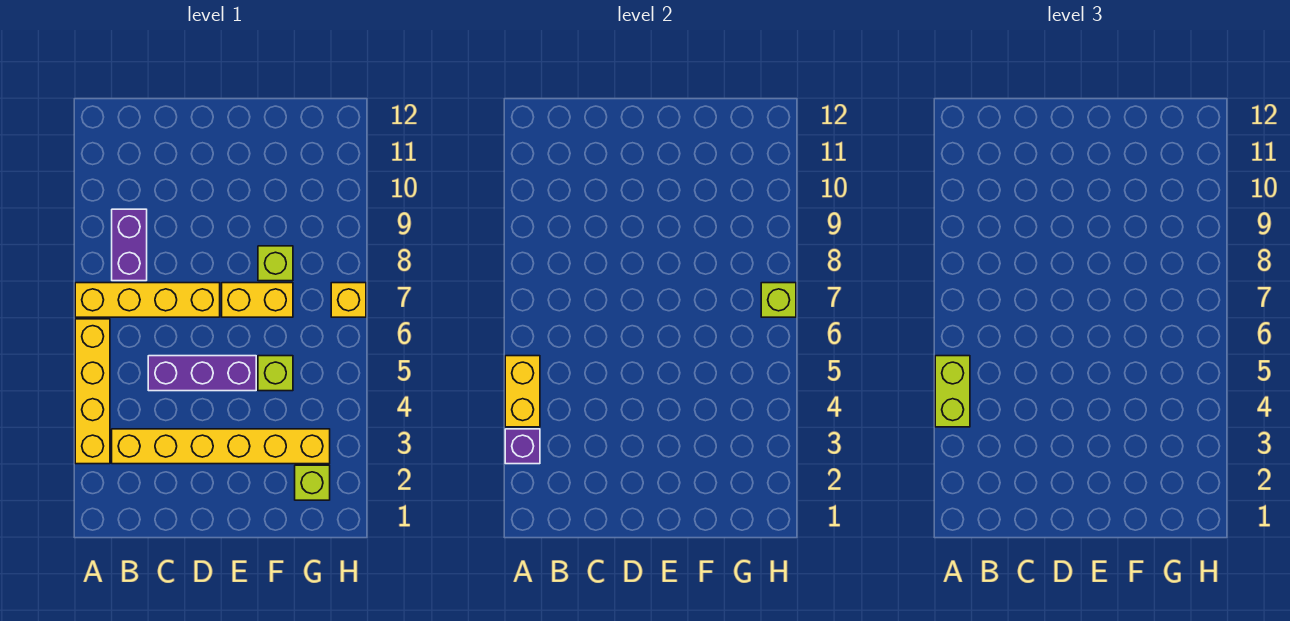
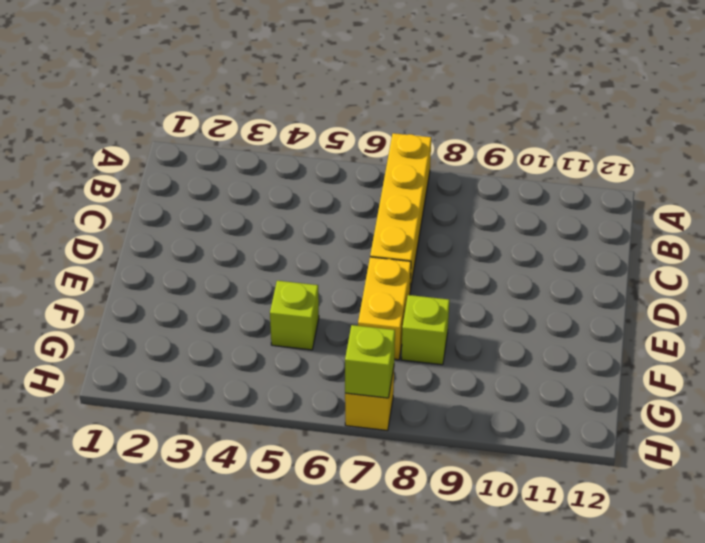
none -> yellow brick A3:A6 level 1
none -> yellow brick B3:G3 level 1
none -> purple brick B8:B9 level 1

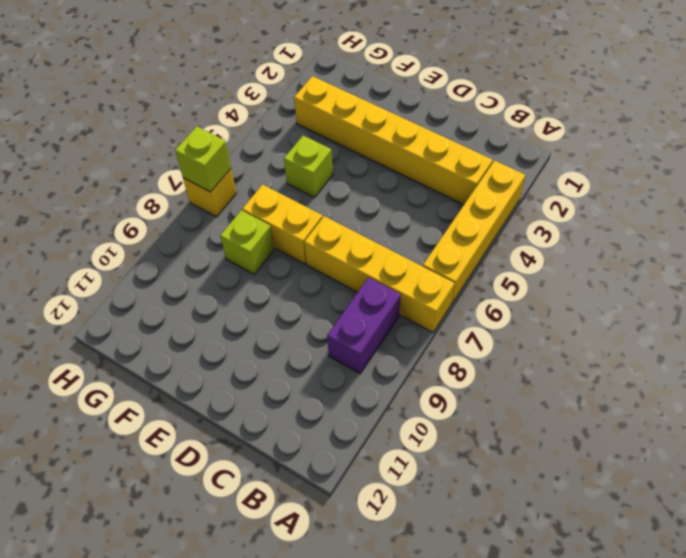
none -> purple brick C5:E5 level 1
none -> lime brick G2 level 1
none -> purple brick A3 level 2

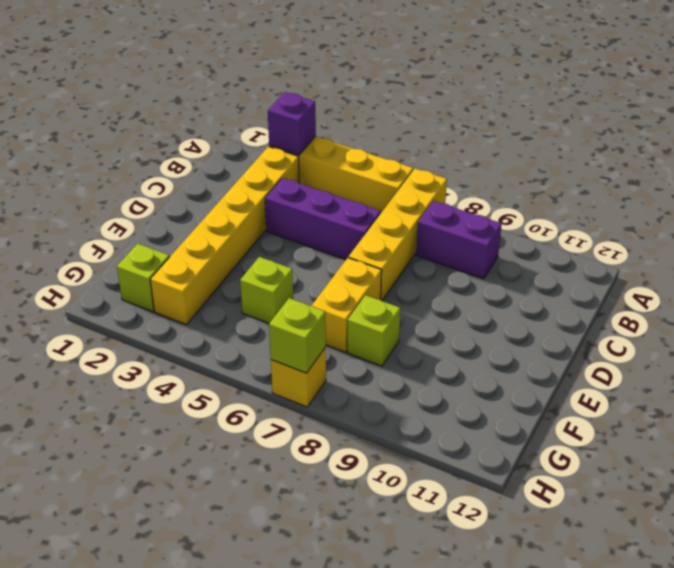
purple brick C4:C6 level 1 -> purple brick C5:E5 level 1
none -> yellow brick A4:A5 level 2
none -> lime brick A4:A5 level 3

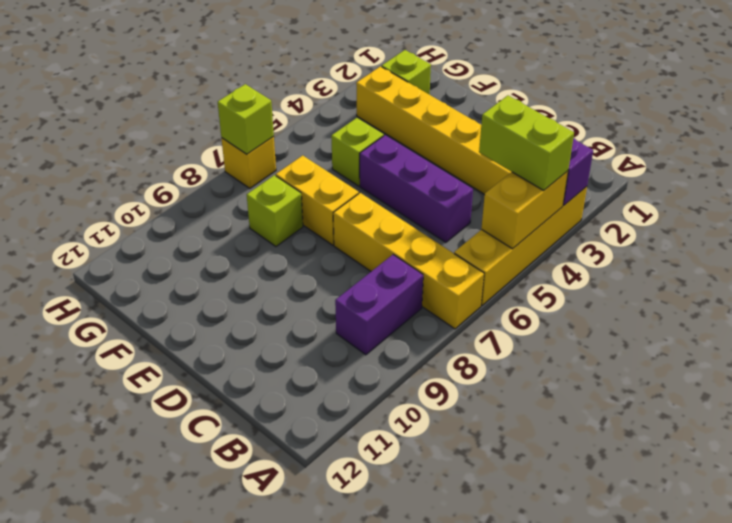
lime brick A4:B4 level 3 -> lime brick A4:A5 level 3

